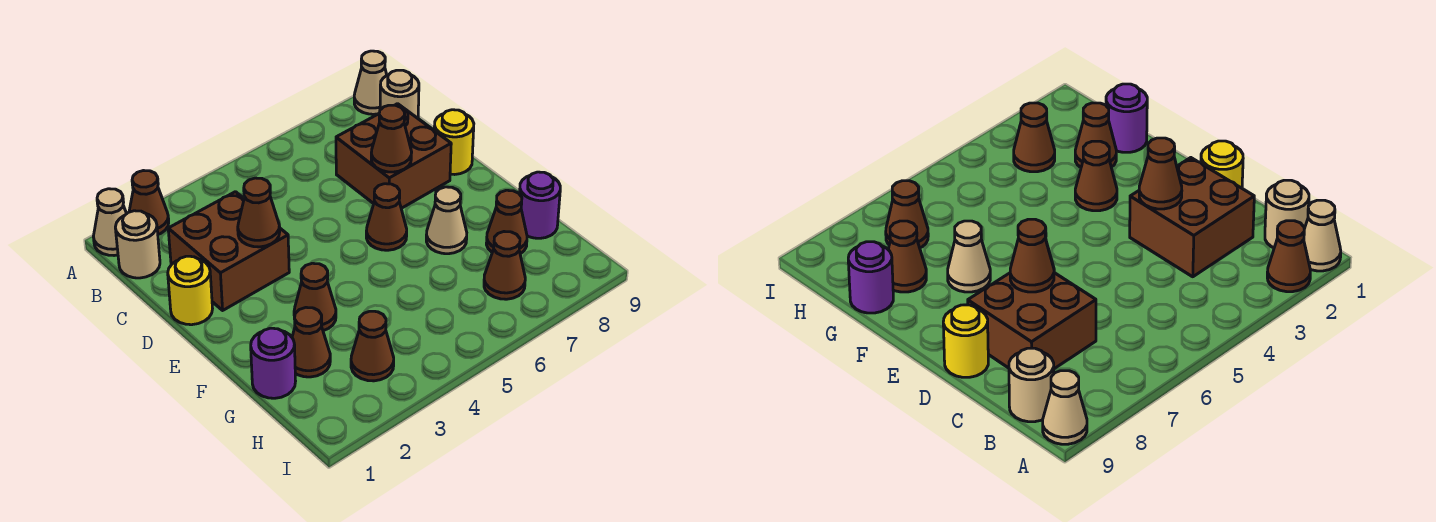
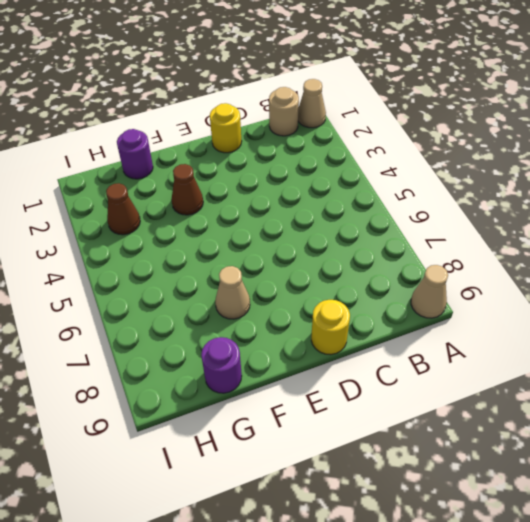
none -> brown cone A2 level 1
none -> tan round brick B9 level 1
none -> brown brick C2:D3 level 1

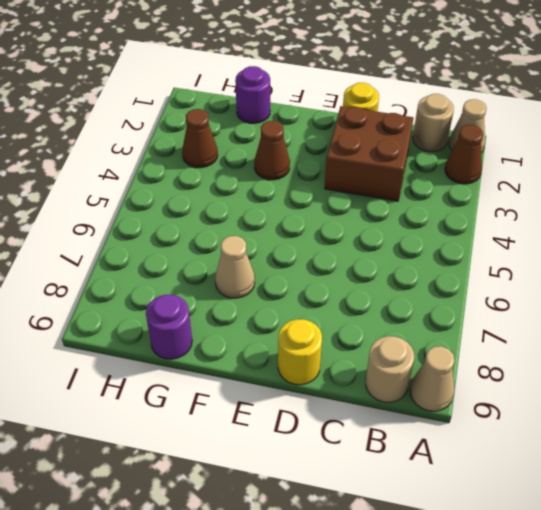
none -> brown brick C7:D8 level 1
none -> brown cone E6 level 1
none -> brown cone G2 level 1

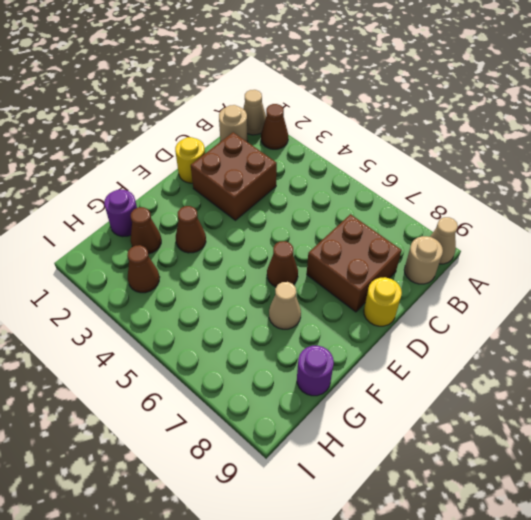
none -> brown cone G8 level 1
none -> brown cone H7 level 1
none -> brown cone D3 level 2

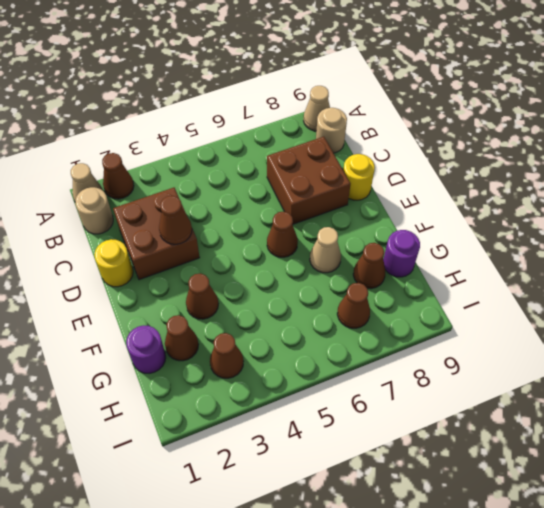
none -> brown cone D7 level 2

